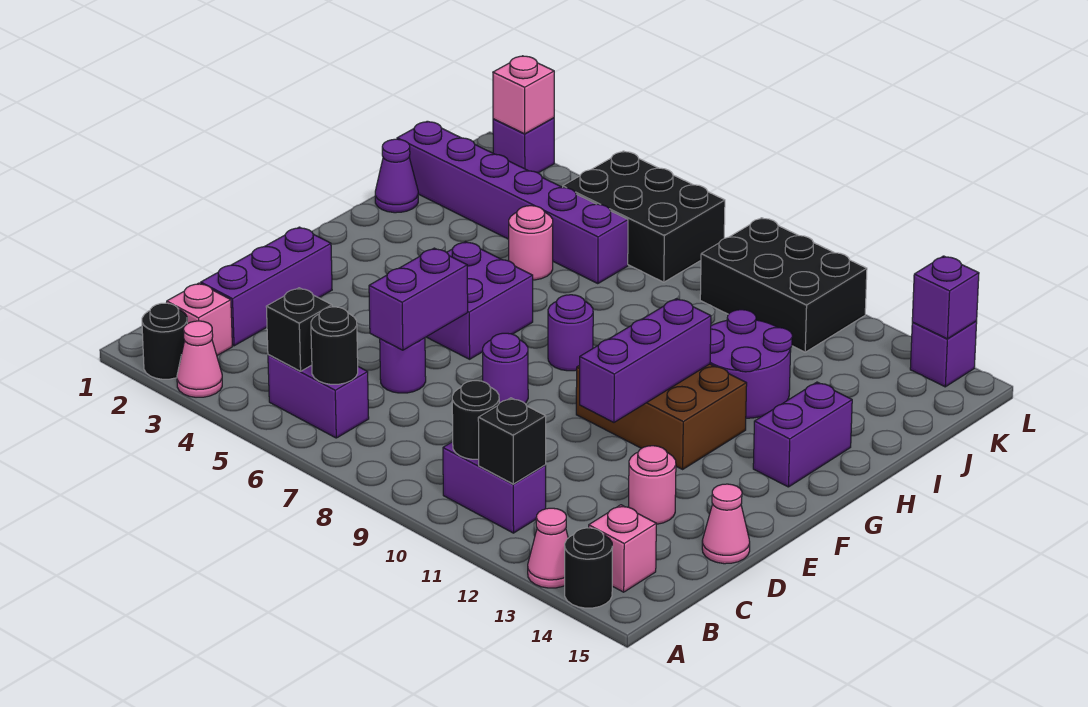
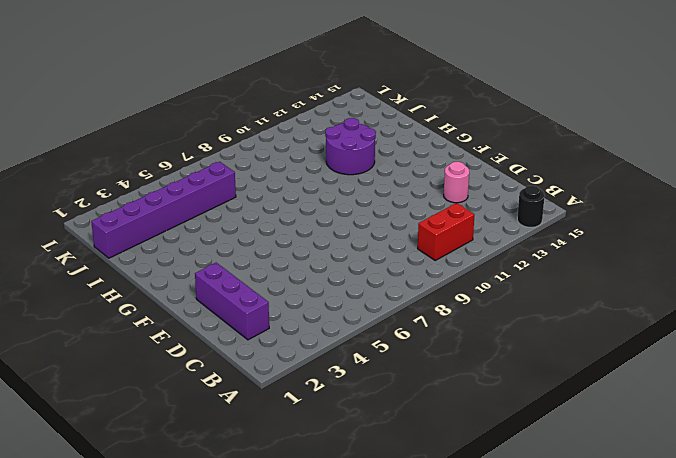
red brick B10:B11 level 1 -> purple brick B10:B11 level 1
none -> black round brick A2 level 1
none -> pink cone A3 level 1
none -> pink cone A13 level 1
none -> pink brick B2 level 1

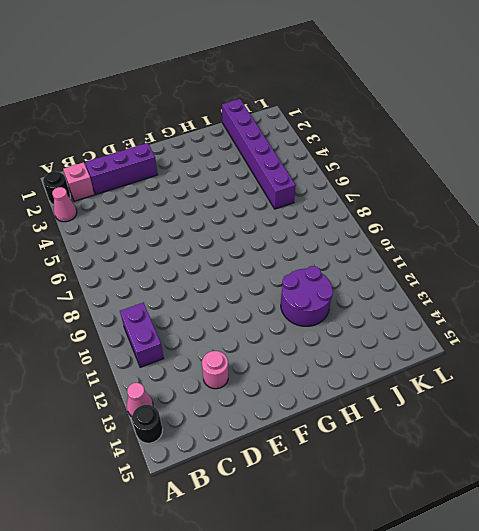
none -> purple brick B5:B6 level 1
none -> pink brick B14 level 1
none -> purple round brick D6 level 1
none -> pink cone D15 level 1

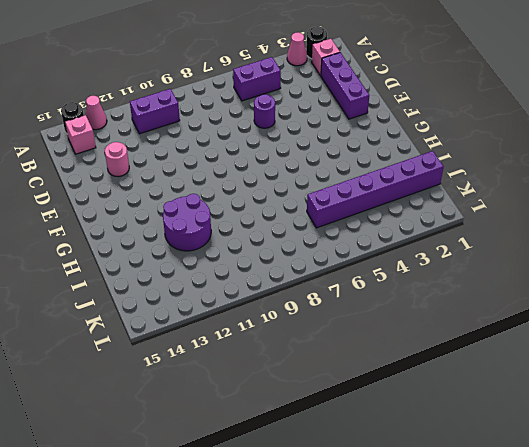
none -> pink cone D15 level 1
none -> purple round brick E8 level 1
none -> purple brick F5:G6 level 1
none -> brown brick F10:G12 level 1

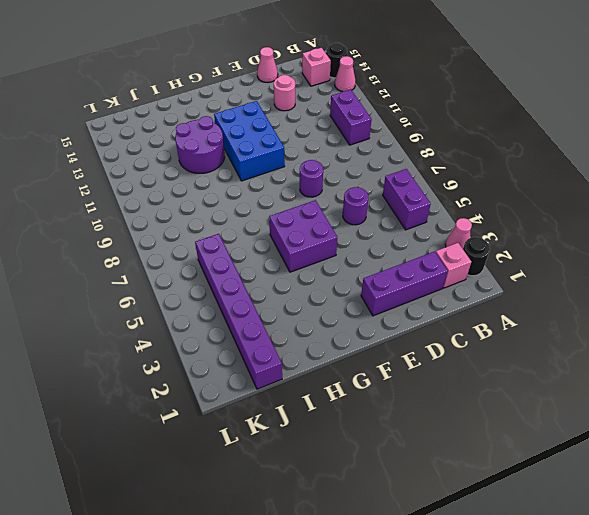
blue brick F10:G12 level 1 -> brown brick F10:G12 level 1
none -> purple round brick G8 level 1
none -> purple brick G14:H14 level 1
none -> purple cone I1 level 1
none -> pink round brick I5 level 1

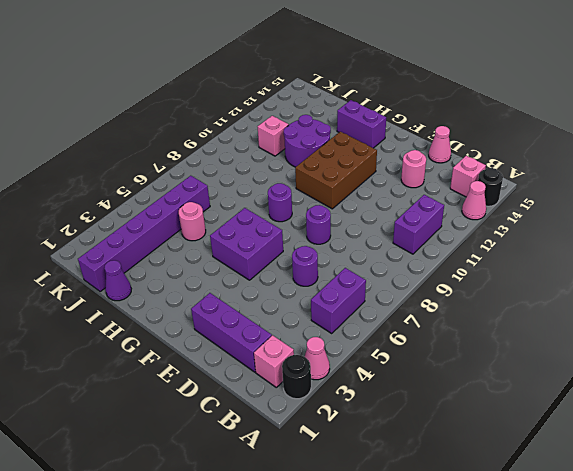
pink brick J11 level 1 -> pink brick L2 level 2
none -> black brick K5:L7 level 1
none -> black brick K9:L11 level 1
none -> purple brick L2 level 1
none -> purple brick L14 level 1

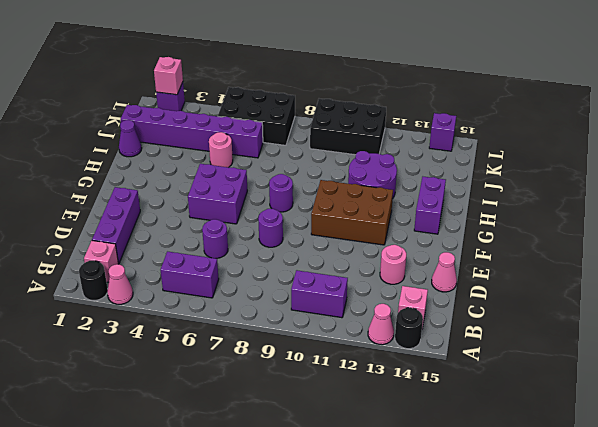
none -> black brick B5 level 2
none -> black round brick B6 level 2
none -> black round brick B10 level 2
none -> black brick B11 level 2

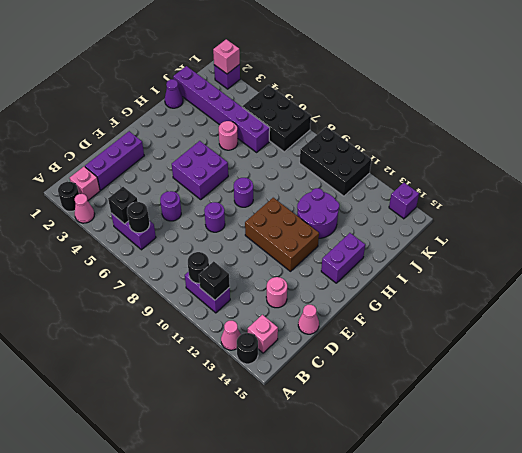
none -> purple brick D6:E6 level 2
none -> purple brick E11:G11 level 2
none -> purple brick L14 level 2

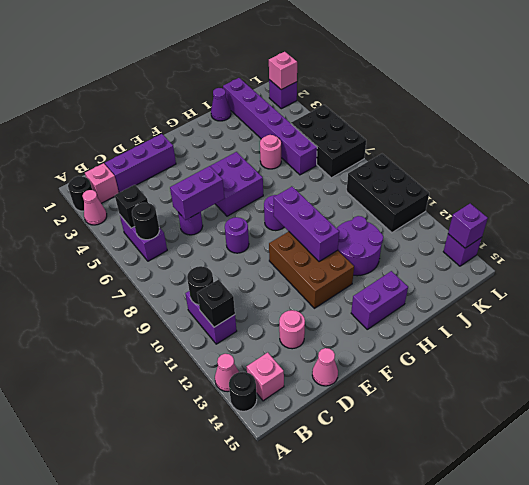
purple brick G9:G11 level 2 -> purple brick E11:G11 level 2

